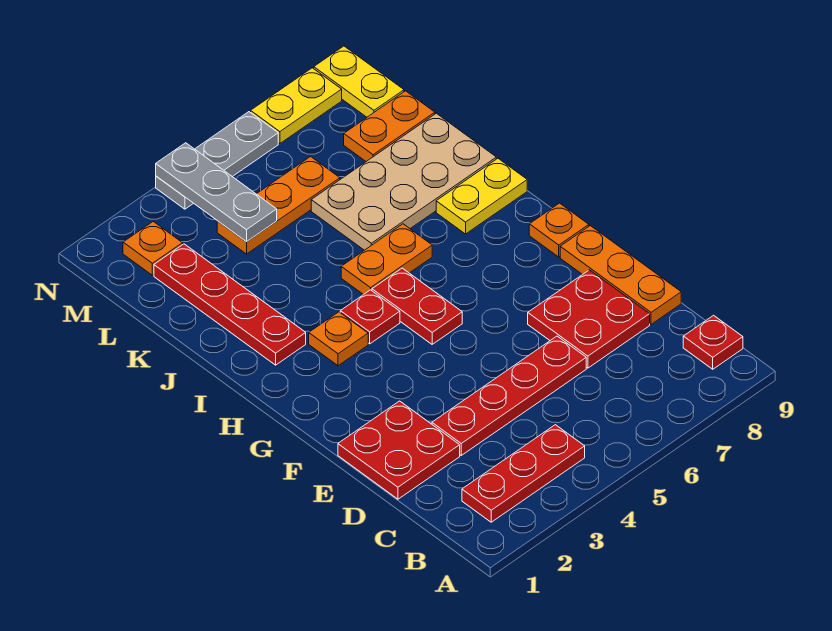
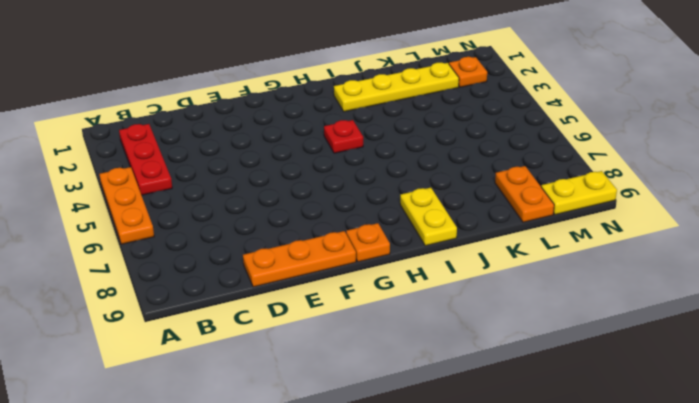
orange plate A4:A6 level 1 -> orange plate L4:L6 level 1
yellow plate I2:L2 level 1 -> red plate I2:L2 level 1
none -> red plate B9 level 1
none -> red plate D1:E2 level 1
none -> red plate D3:D6 level 1

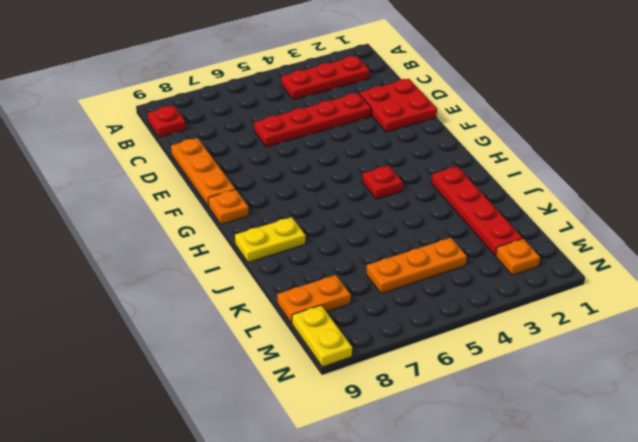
none -> red plate D7:E8 level 1
none -> red plate G5:H5 level 1
none -> orange plate H3 level 1

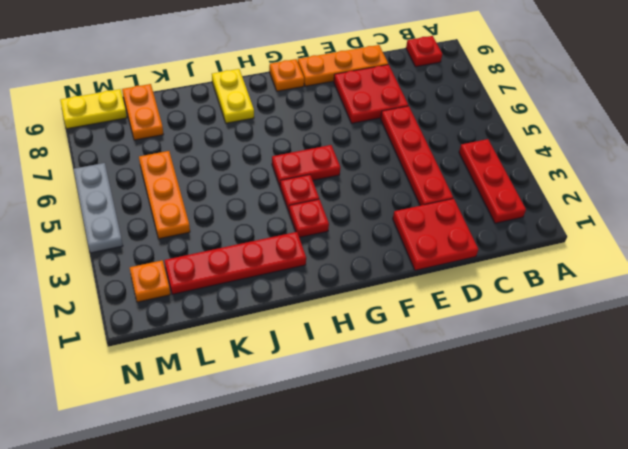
red plate H3 level 1 -> orange plate H3 level 1
none -> orange plate I5:I6 level 1
none -> tan plate J6:K9 level 1
none -> yellow plate N7:N8 level 1

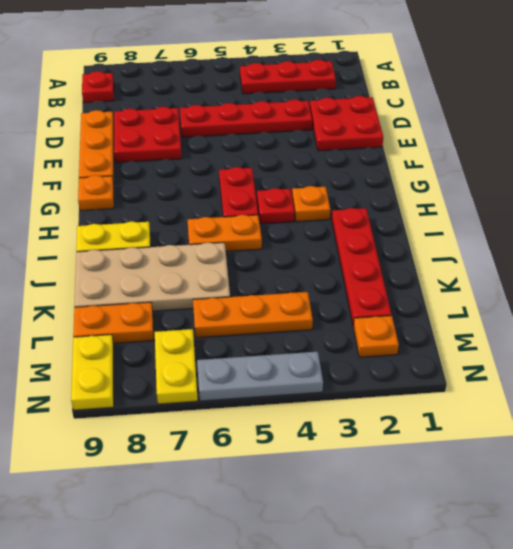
yellow plate M7:N7 level 1 -> yellow plate N7:N8 level 1
none -> grey plate L4:N4 level 2

